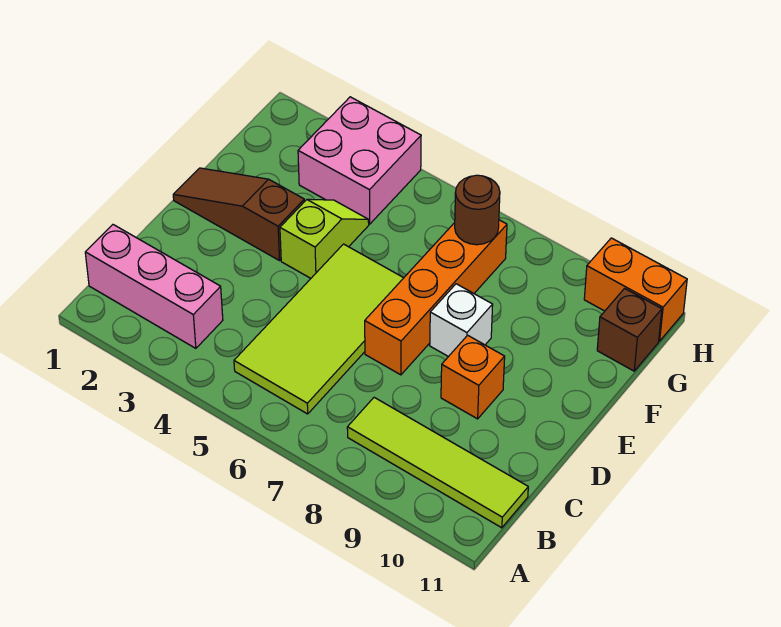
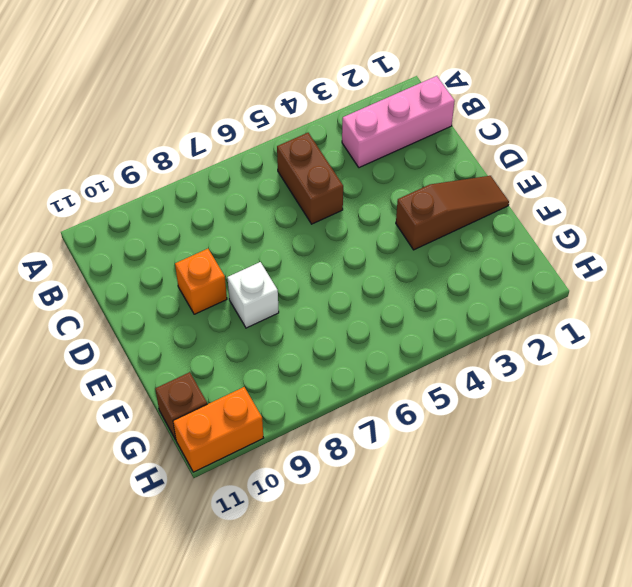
brown brick B5:C5 level 1 -> lime tile B5:E6 level 1
none -> lime tile B8:B11 level 1
none -> orange brick D7:G7 level 1
none -> lime slope E4:F4 level 1 top E

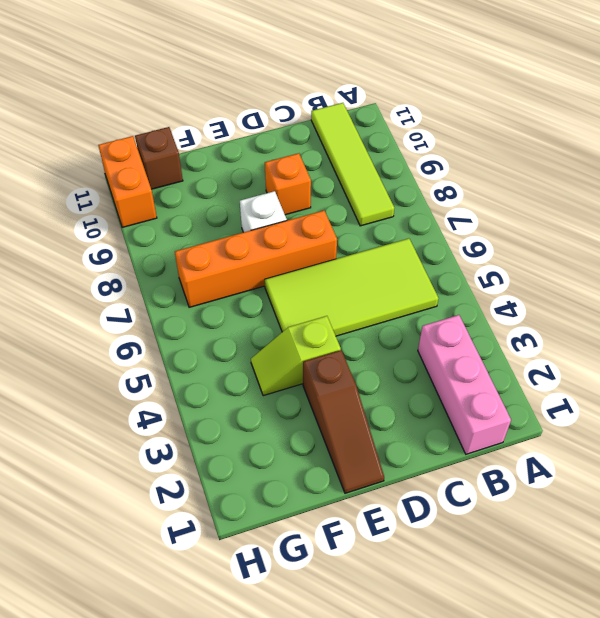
none -> pink brick G3:H4 level 1
none -> brown round brick G7 level 2

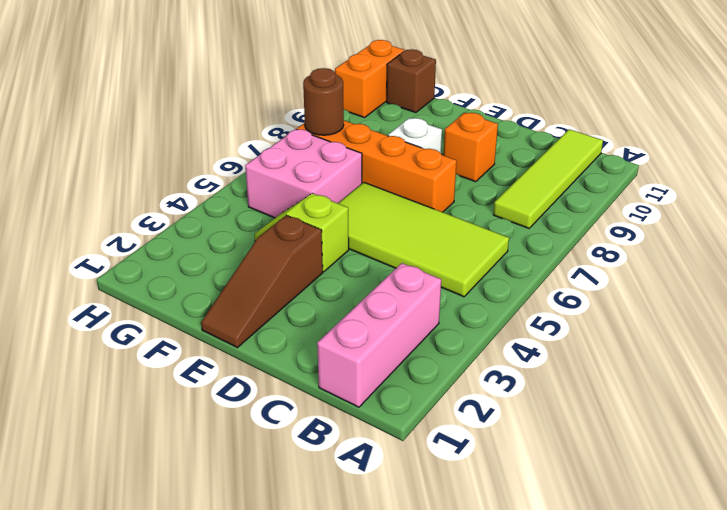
pink brick F5:G6 level 1 -> pink brick G3:H4 level 1

